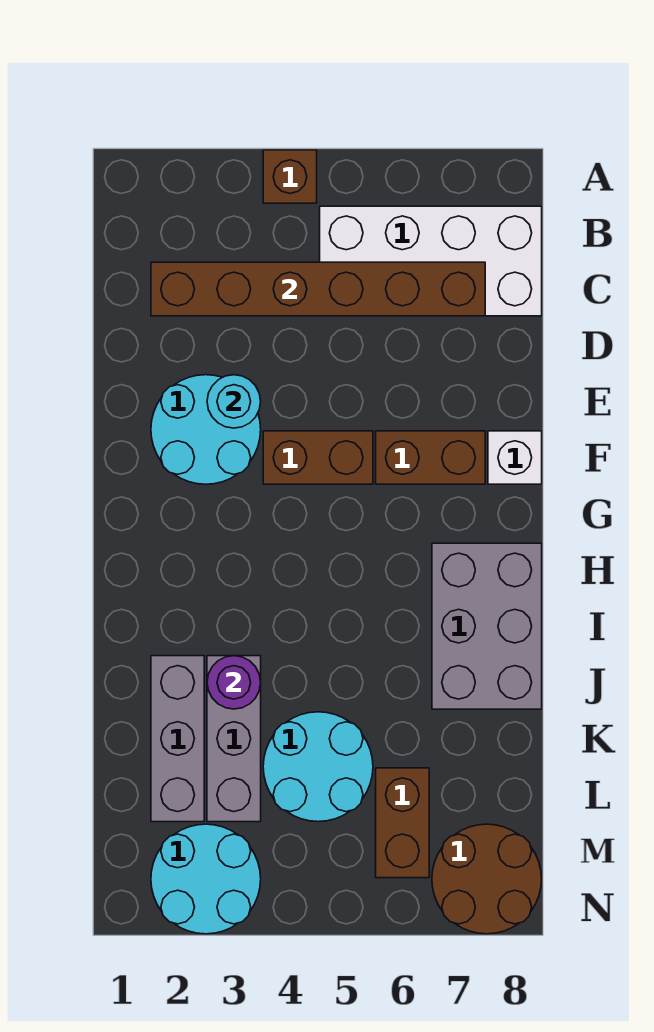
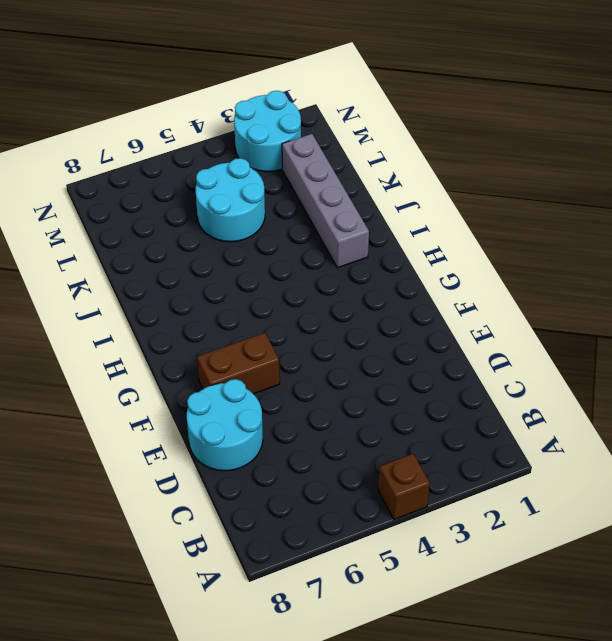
cyan round brick D7:E8 level 1 -> cyan round brick E2:F3 level 1
grey brick I2:L2 level 1 -> grey brick J2:L2 level 1
none -> white brick B5:C8 level 1
none -> brown brick F4:F5 level 1
none -> white brick F8 level 1

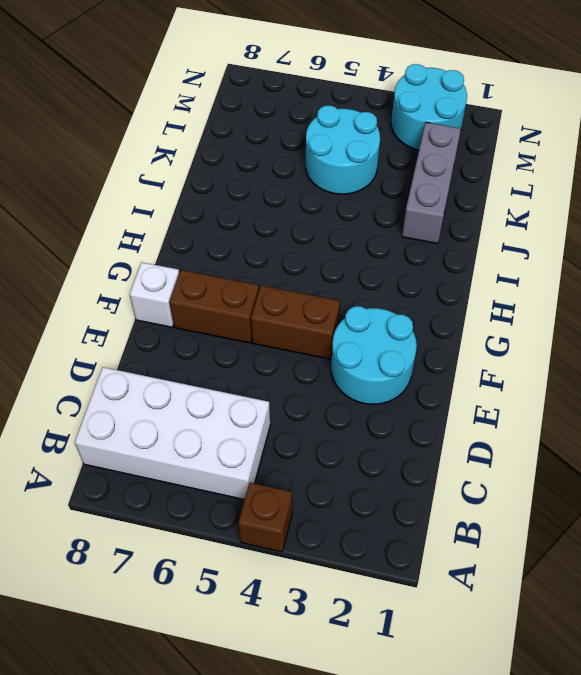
none -> grey brick H7:J8 level 1
none -> grey brick J3:L3 level 1
none -> brown brick L6:M6 level 1

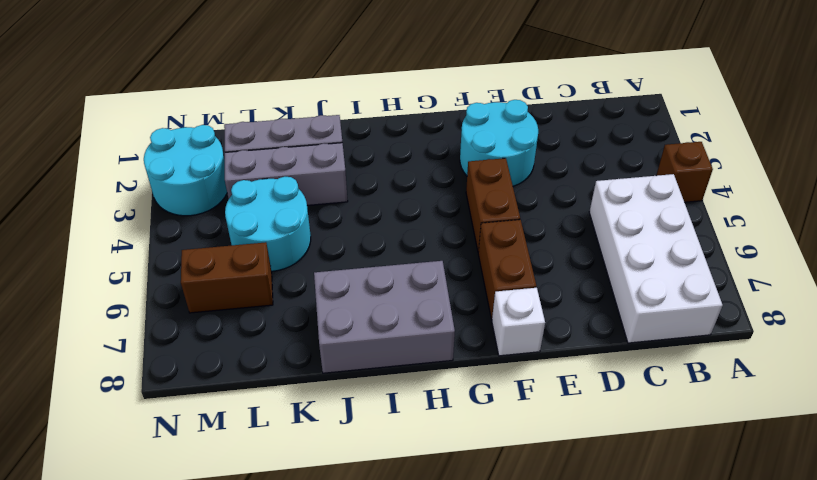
none -> brown round brick M7:N8 level 1
none -> brown brick C2:C7 level 2
none -> cyan round brick E3 level 2

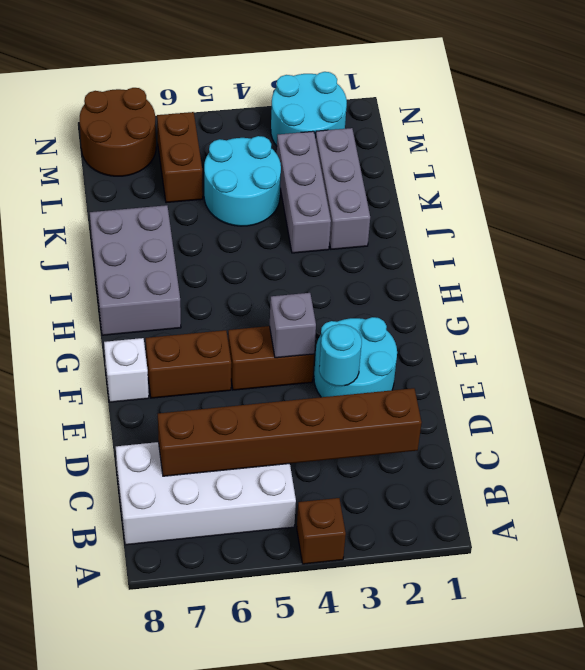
grey brick F4 level 2 -> none
none -> purple round brick J3 level 2

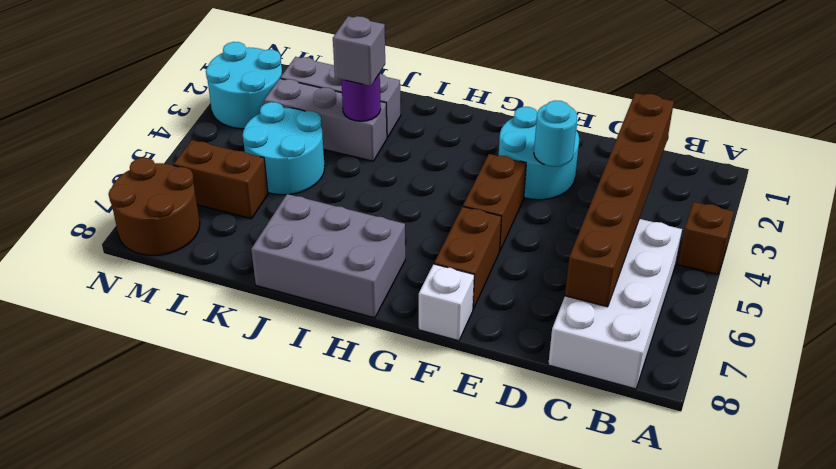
grey brick J3 level 3 -> none

